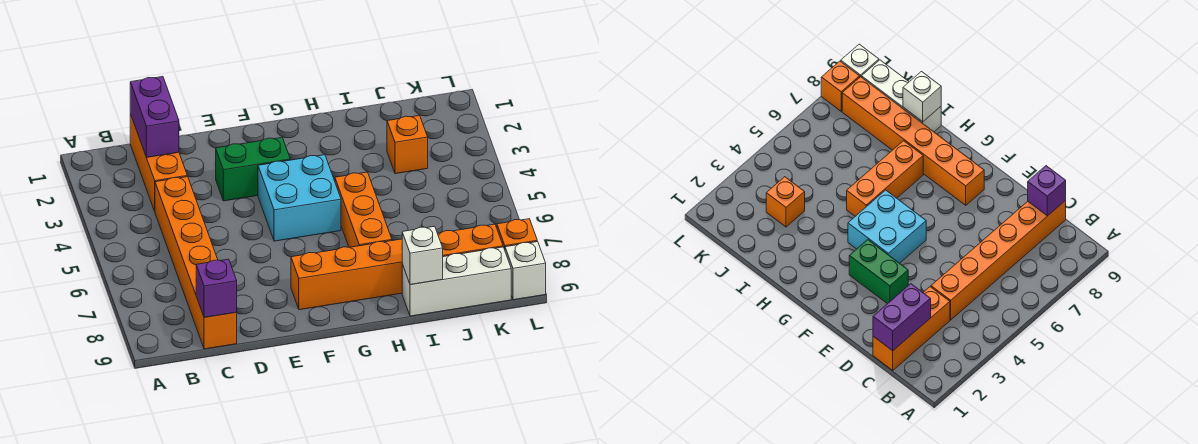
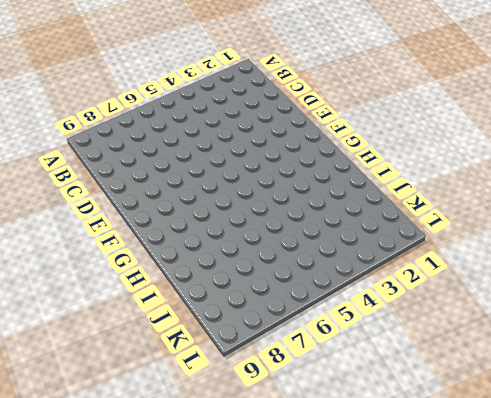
none -> orange brick C1:C3 level 1
none -> orange brick C4:C9 level 1
none -> green brick E3:F3 level 1

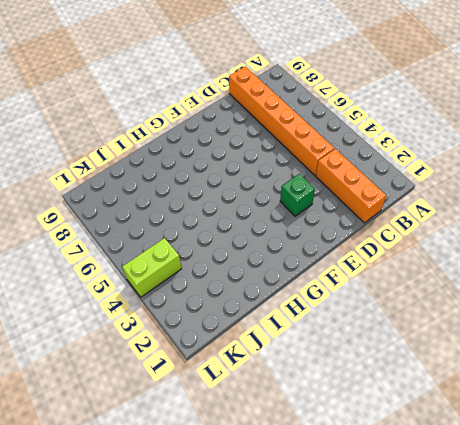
green brick E3 level 1 -> green brick E3:F3 level 1
lime brick K4:L4 level 1 -> none
none -> cyan brick F4:G5 level 1
none -> orange brick F8:K8 level 1
none -> orange brick H5:H7 level 1

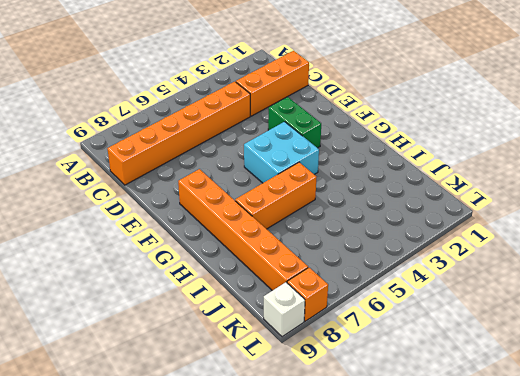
none -> white brick I9:K9 level 1
none -> orange brick J3 level 1
none -> purple brick C1:C2 level 2

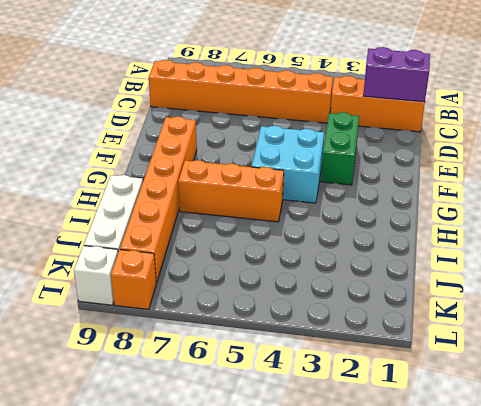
none -> orange brick J3 level 1
none -> purple brick C9 level 2
none -> white brick I9 level 2

